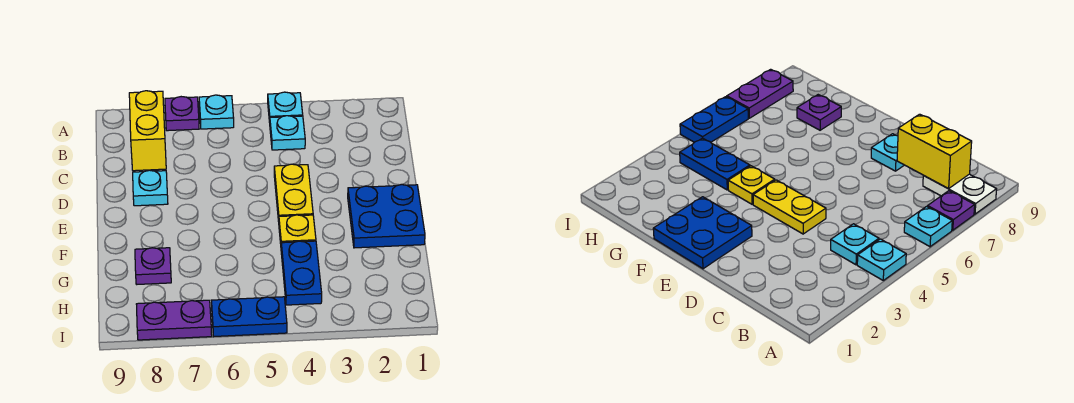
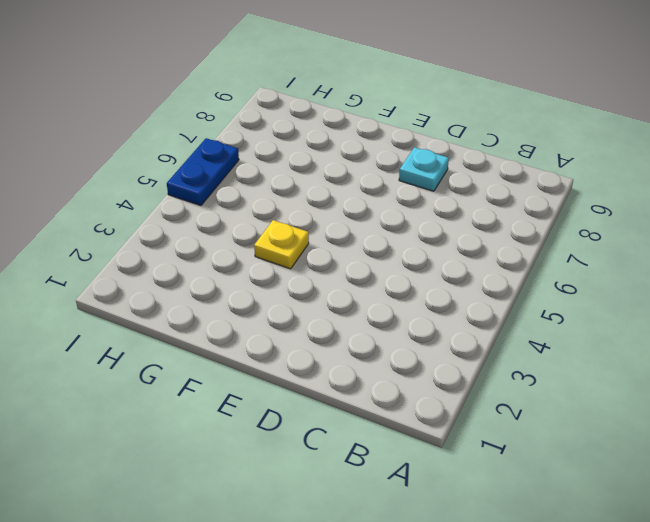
none -> cyan plate A4 level 1
none -> cyan plate A6 level 1
none -> purple plate A7 level 1

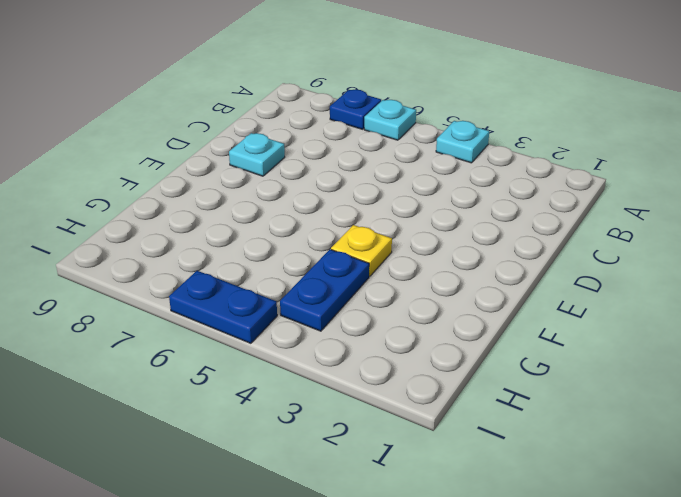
blue plate A7 level 1 -> purple plate A7 level 1
none -> white plate A8:B8 level 1
none -> cyan plate B4 level 1
none -> yellow plate D4:E4 level 1

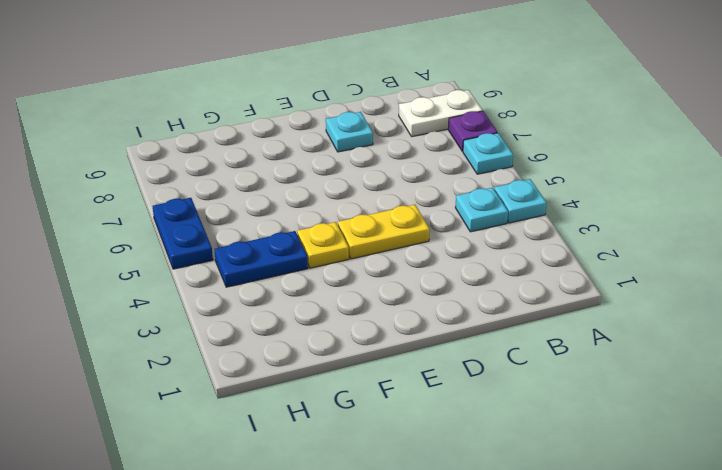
none -> blue plate E1:F2 level 1
none -> purple plate G8 level 1
none -> purple plate I7:I8 level 1

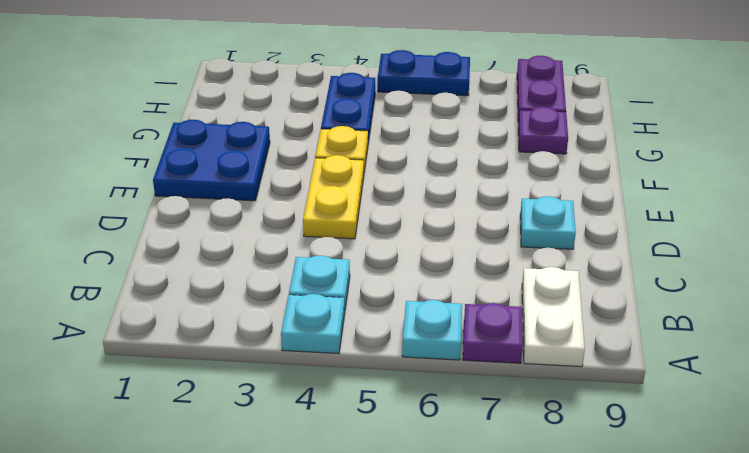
purple plate H8:I8 level 1 -> purple plate I7:I8 level 1
none -> yellow brick B8:C8 level 2

